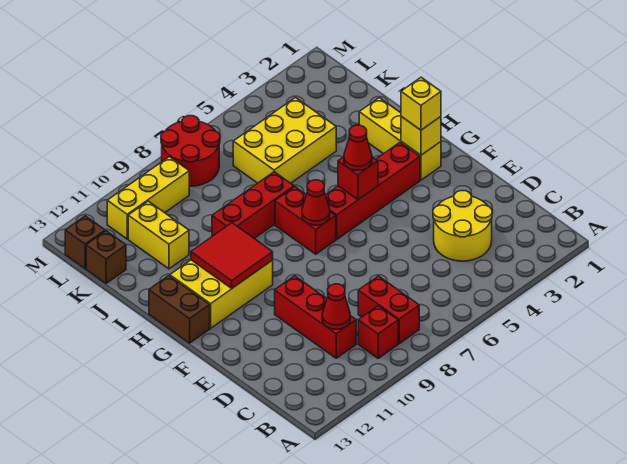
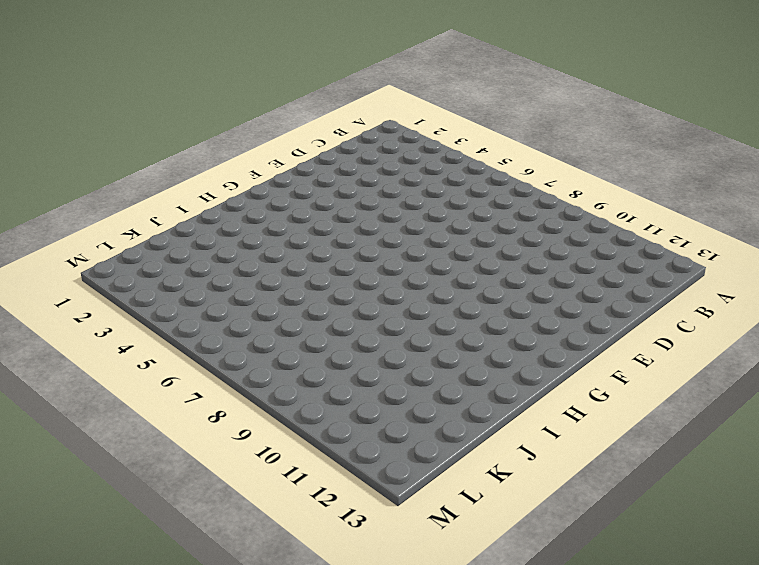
none -> red brick B8:C8 level 1
none -> red brick B9 level 1
none -> yellow round brick C3:D4 level 1

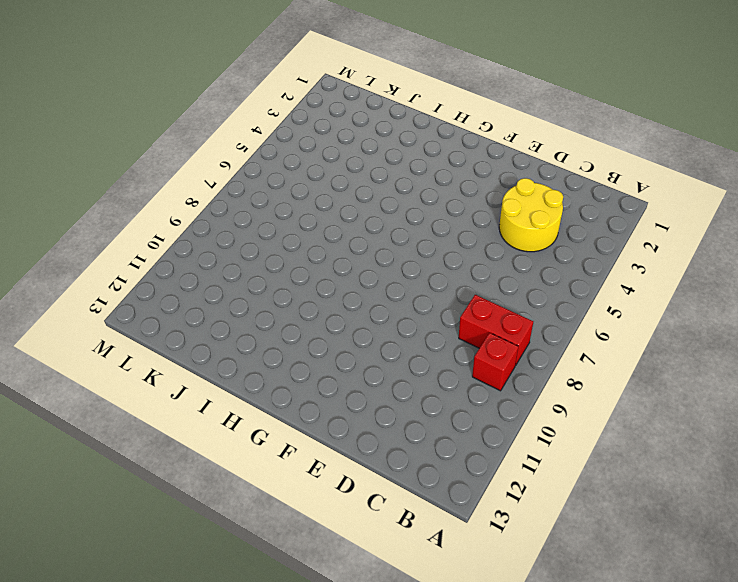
none -> red brick C10:E10 level 1
none -> yellow brick G2:I2 level 1
none -> red brick G3:G6 level 1

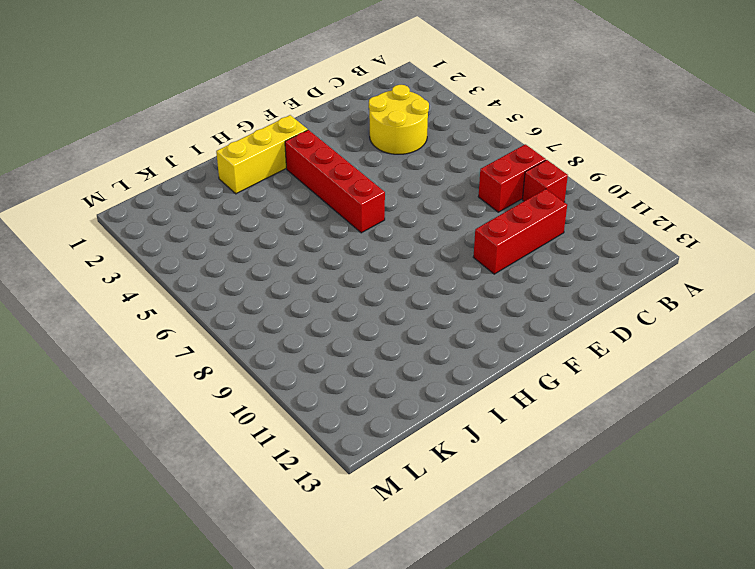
none -> red brick G7:H7 level 1
none -> yellow brick G10:H12 level 1
none -> brown brick G13:H13 level 1

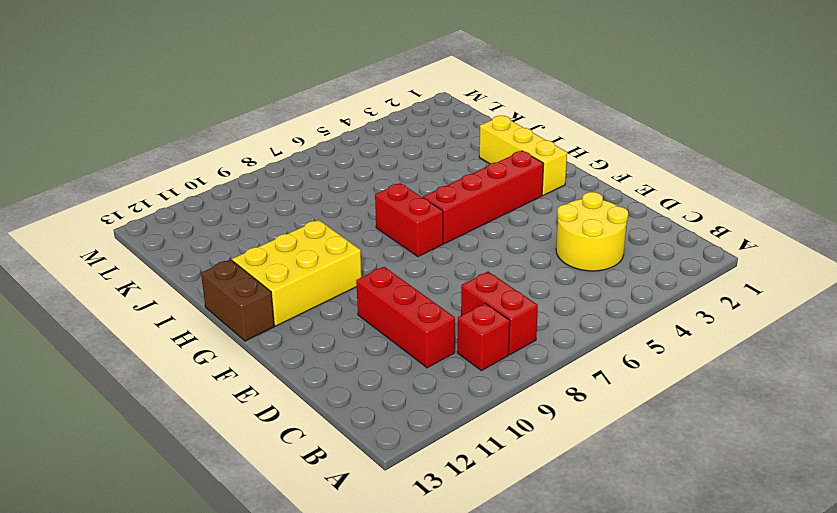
none -> red brick I7:I9 level 1
none -> yellow brick J4:K6 level 1
none -> yellow brick J11:K11 level 1

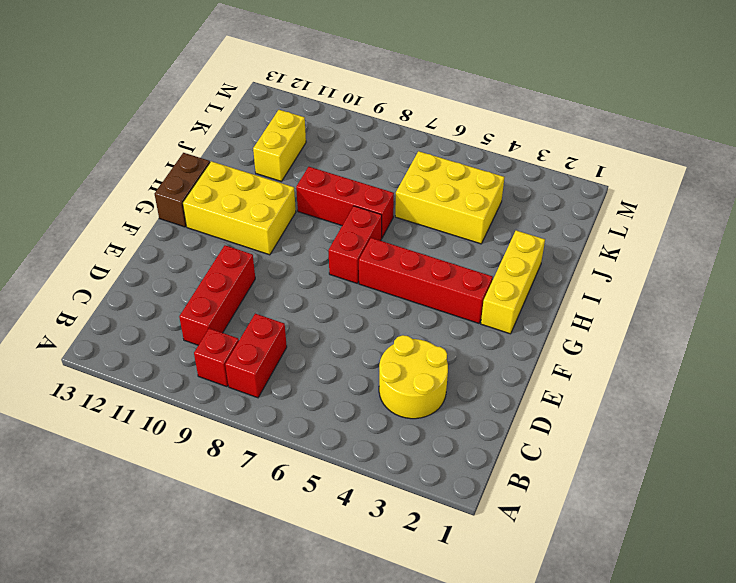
none -> brown brick K13 level 1
none -> red round brick L7:M8 level 1
none -> yellow brick L9:L11 level 1

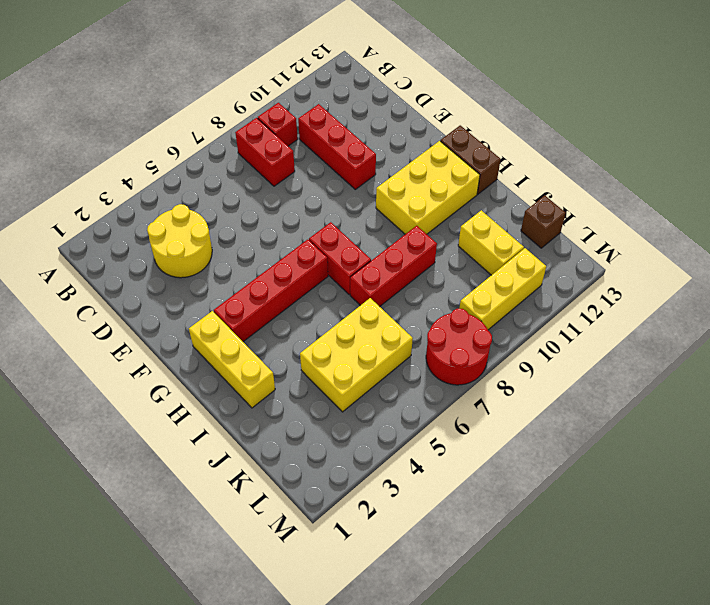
none -> brown brick L13 level 1
none -> red cone C10 level 2
none -> yellow brick G2 level 2

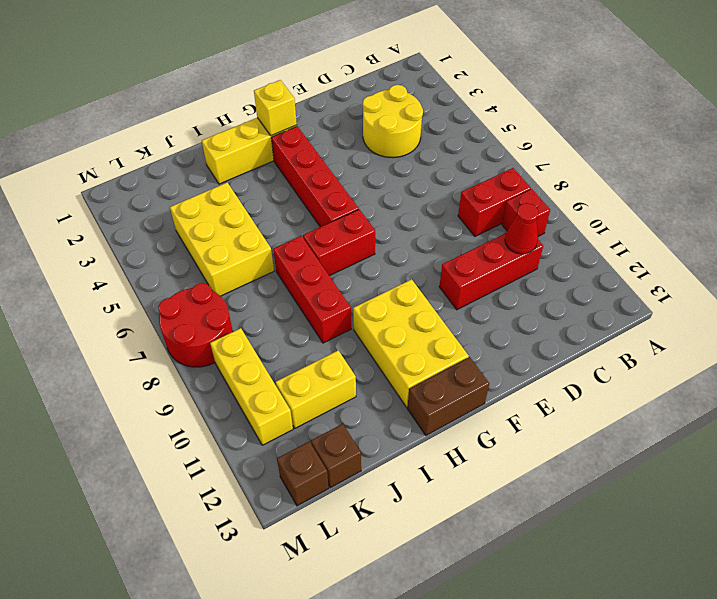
none -> red brick G5 level 2
none -> red cone G7 level 2
none -> red tile G10:H11 level 2

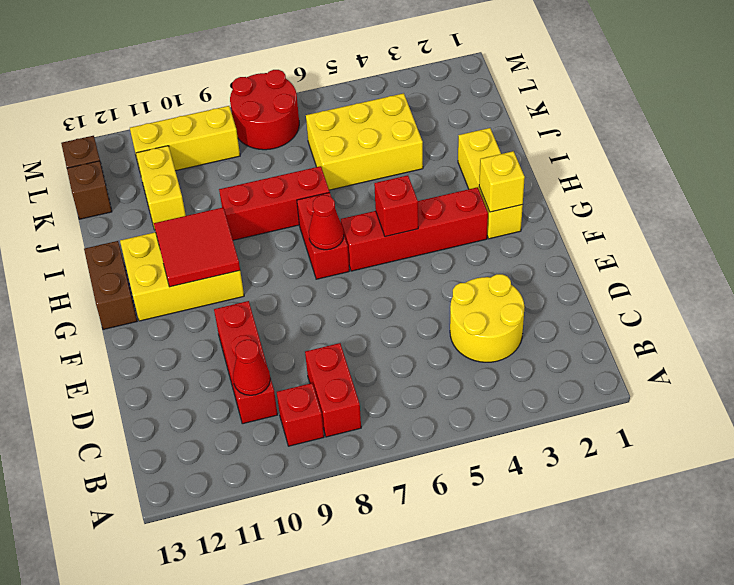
none -> yellow brick G2 level 3
none -> red cone G5 level 3

